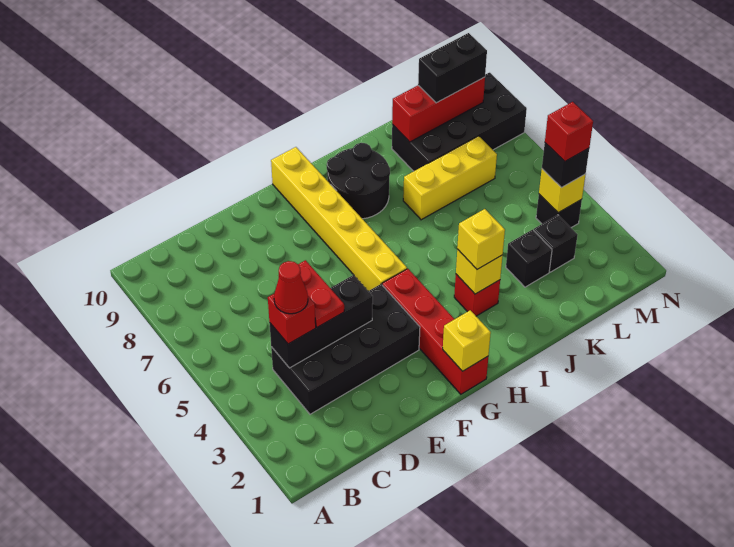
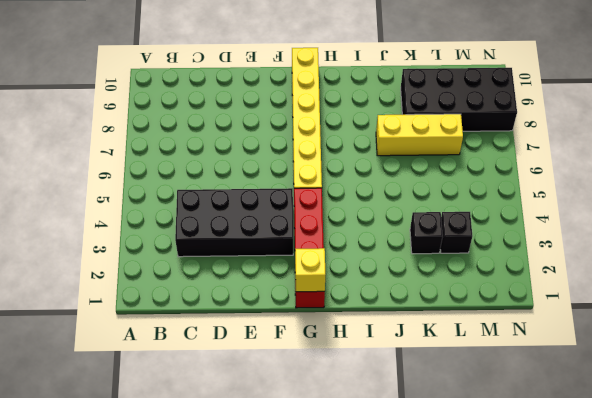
none -> black round brick H8:I9 level 1
none -> red brick I3 level 1
none -> black brick M4 level 1

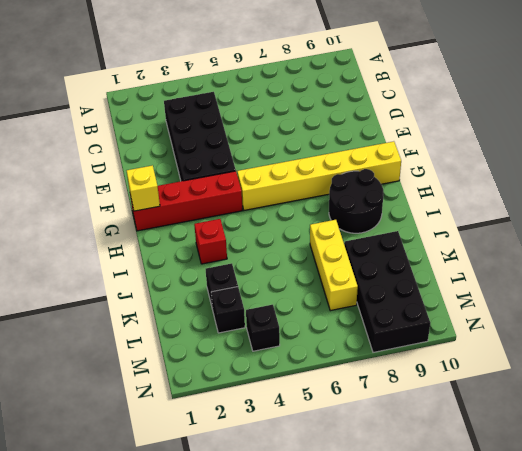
none -> black brick C4:E4 level 2
none -> yellow brick I3 level 2
none -> red brick K9:M9 level 2

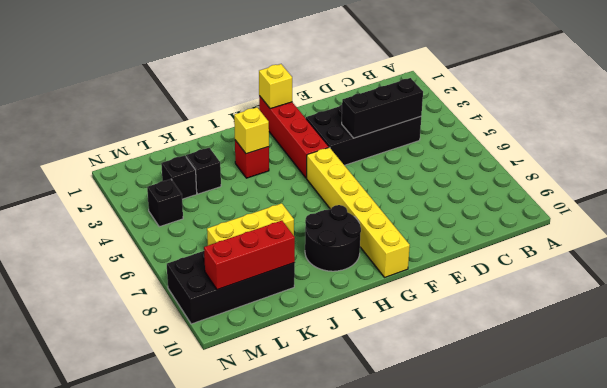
none -> yellow brick M4 level 2
none -> red brick C4 level 3
none -> red plate D4:D5 level 3

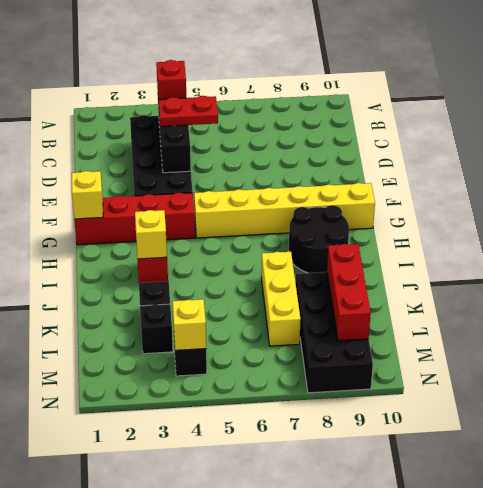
none -> yellow brick I3 level 3
none -> black brick L9:M9 level 3
none -> black brick M4 level 3

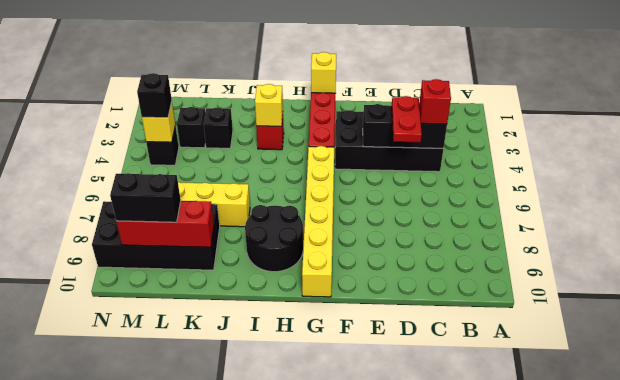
none -> yellow brick I3 level 3
none -> red cone C4 level 4
none -> red brick M4 level 4

